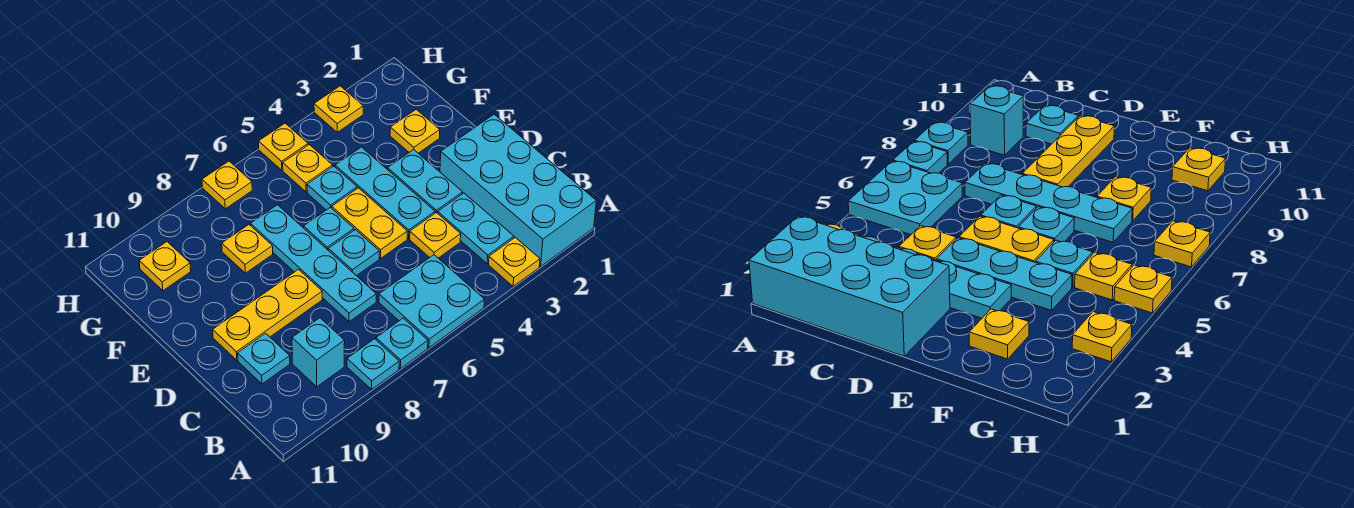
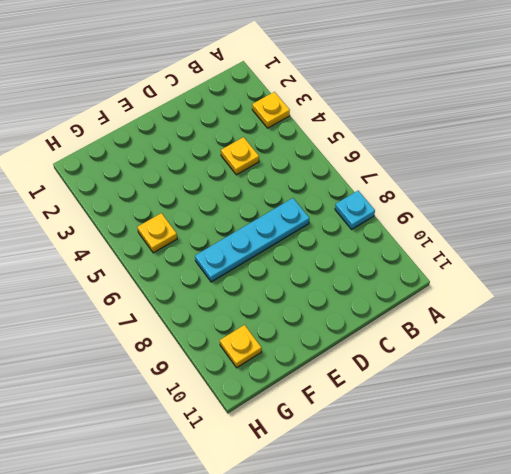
none -> cyan brick A1:D2 level 1
none -> cyan plate A5:B6 level 1
none -> cyan plate A7 level 1

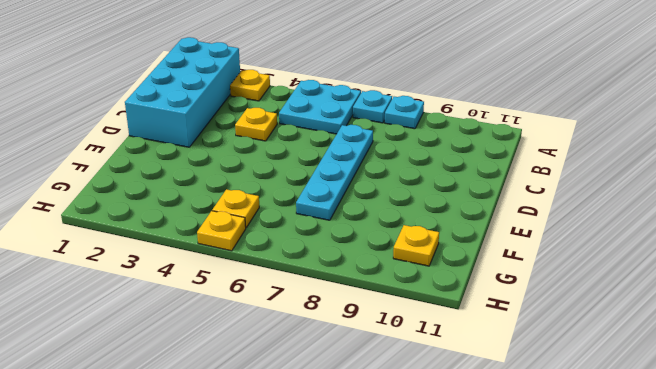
none -> cyan plate B3:C3 level 1
none -> cyan brick B9 level 1
none -> cyan plate C10 level 1

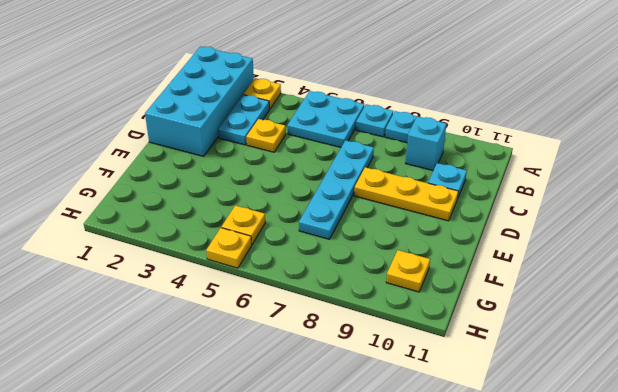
none -> cyan plate D3:E3 level 1
none -> cyan plate D4:F4 level 1
none -> yellow plate D5:E5 level 1

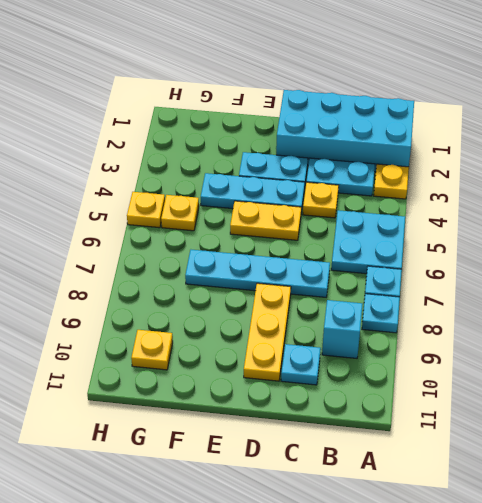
none -> cyan plate D6 level 1
none -> cyan plate E6 level 1
none -> yellow plate F2 level 1

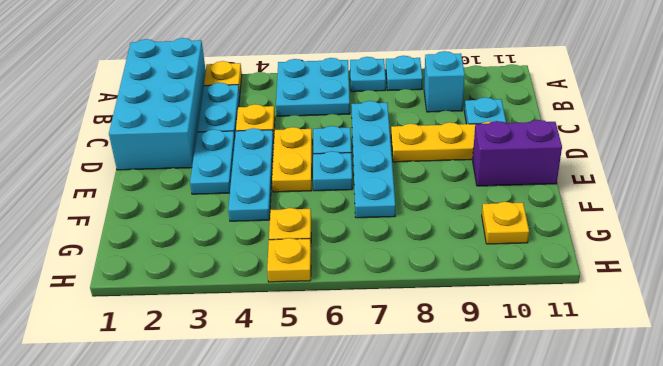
purple brick E10:E11 level 1 -> none
none -> yellow plate F2 level 1
none -> cyan plate F5 level 1
none -> yellow plate F8 level 1

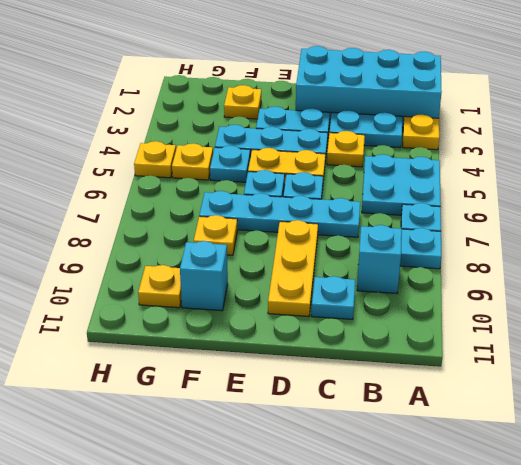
cyan brick F10 level 1 -> none
none -> yellow plate H3 level 1
none -> yellow plate H7 level 1

